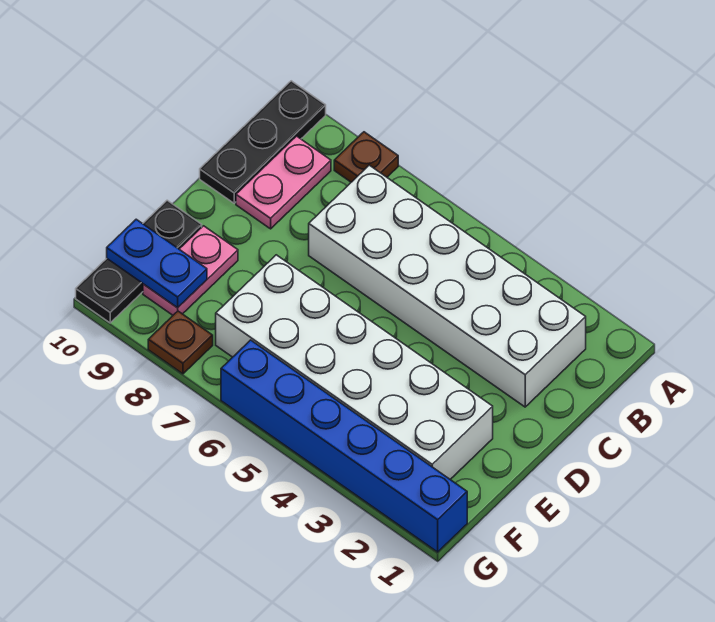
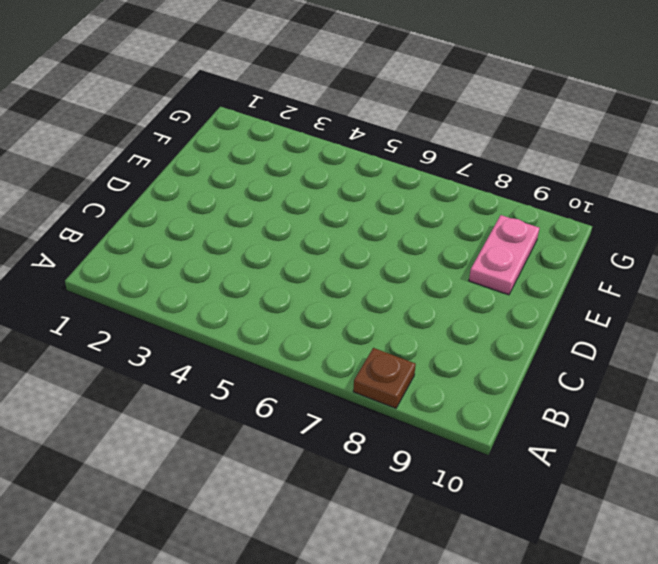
none -> black plate A10:C10 level 1
none -> white brick B2:C7 level 1

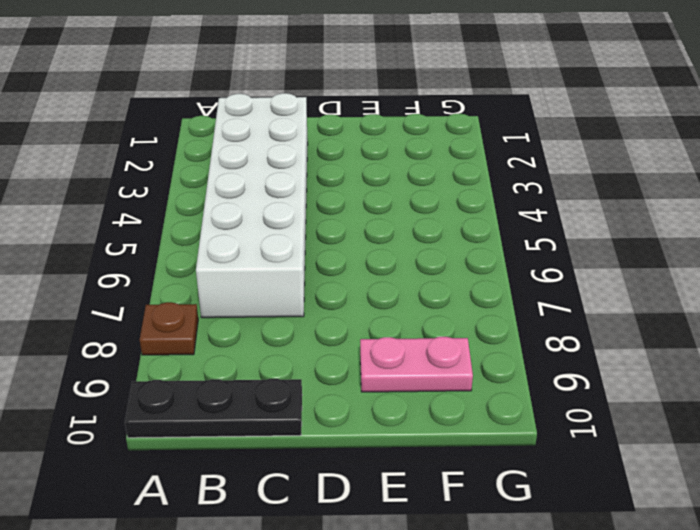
none -> pink plate B9:C9 level 1
none -> white brick E2:F7 level 1

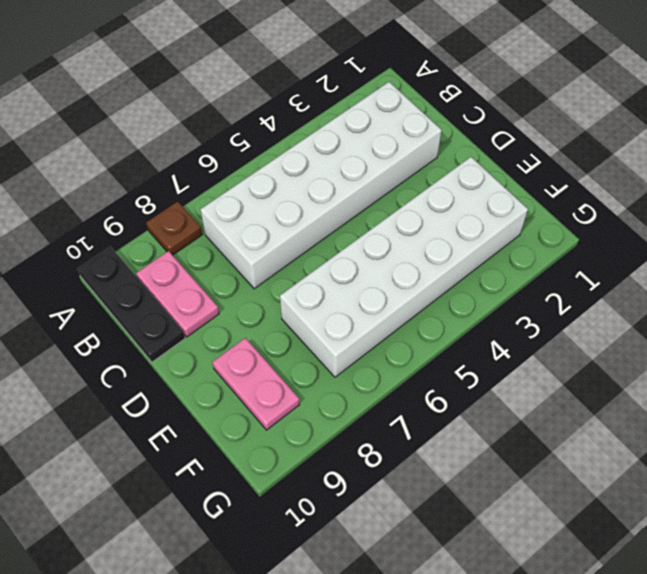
none -> black plate E10:G10 level 1
none -> blue brick G1:G6 level 1

